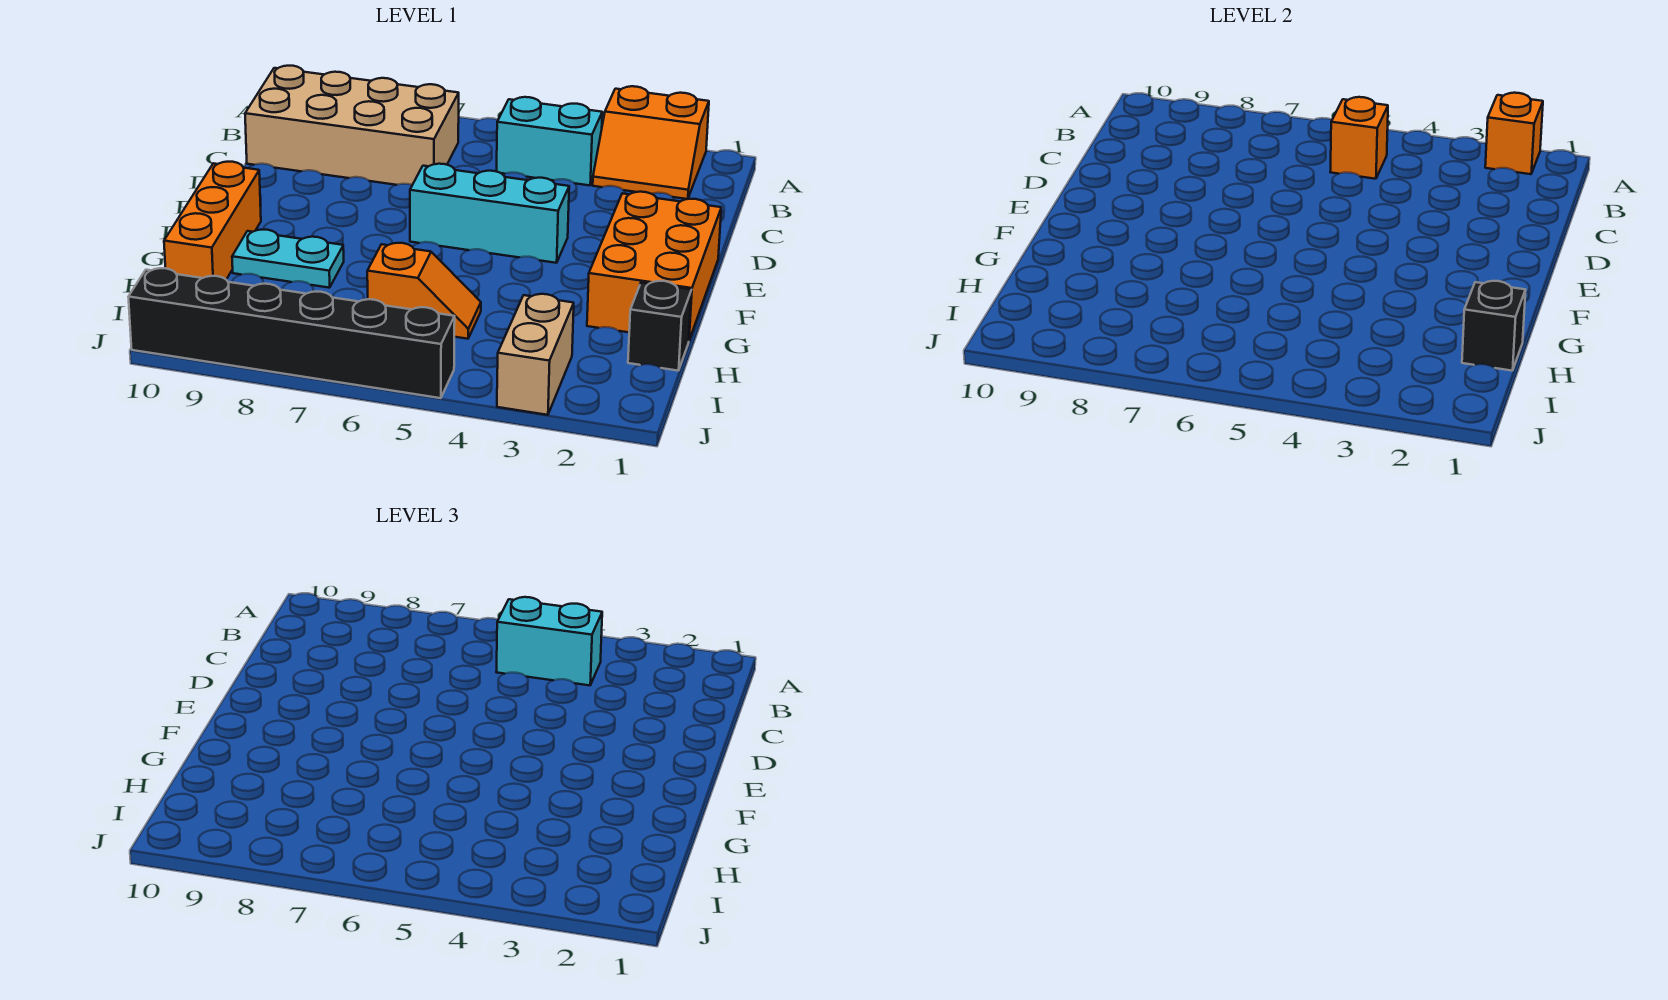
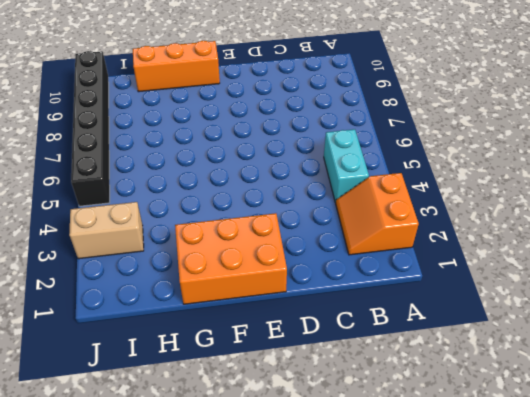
none -> tan brick B7:C10 level 1
none -> cyan brick E4:E6 level 1
none -> cyan plate G8:G9 level 1

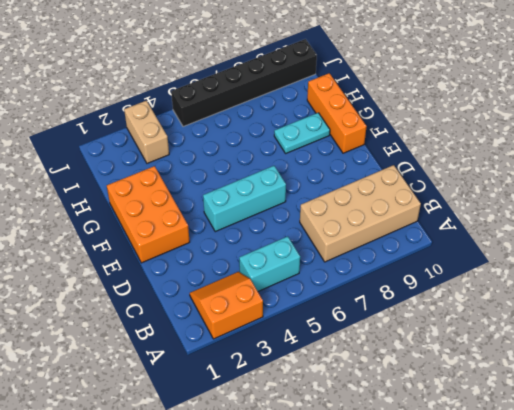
none -> black brick H1 level 1
none -> orange slope H5:H6 level 1 top 6
none -> orange brick A2 level 2

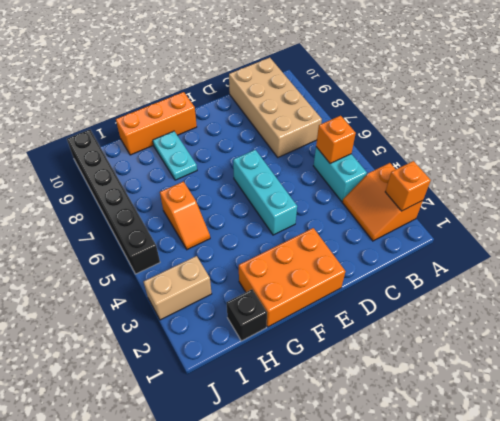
none -> black brick H1 level 2
none -> cyan brick B4:B5 level 3

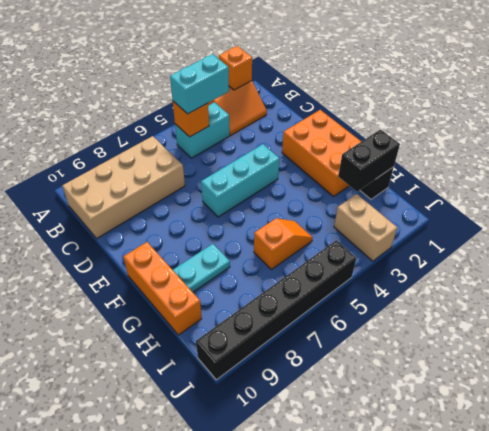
black brick H1:H2 level 2 -> black brick H1 level 2

